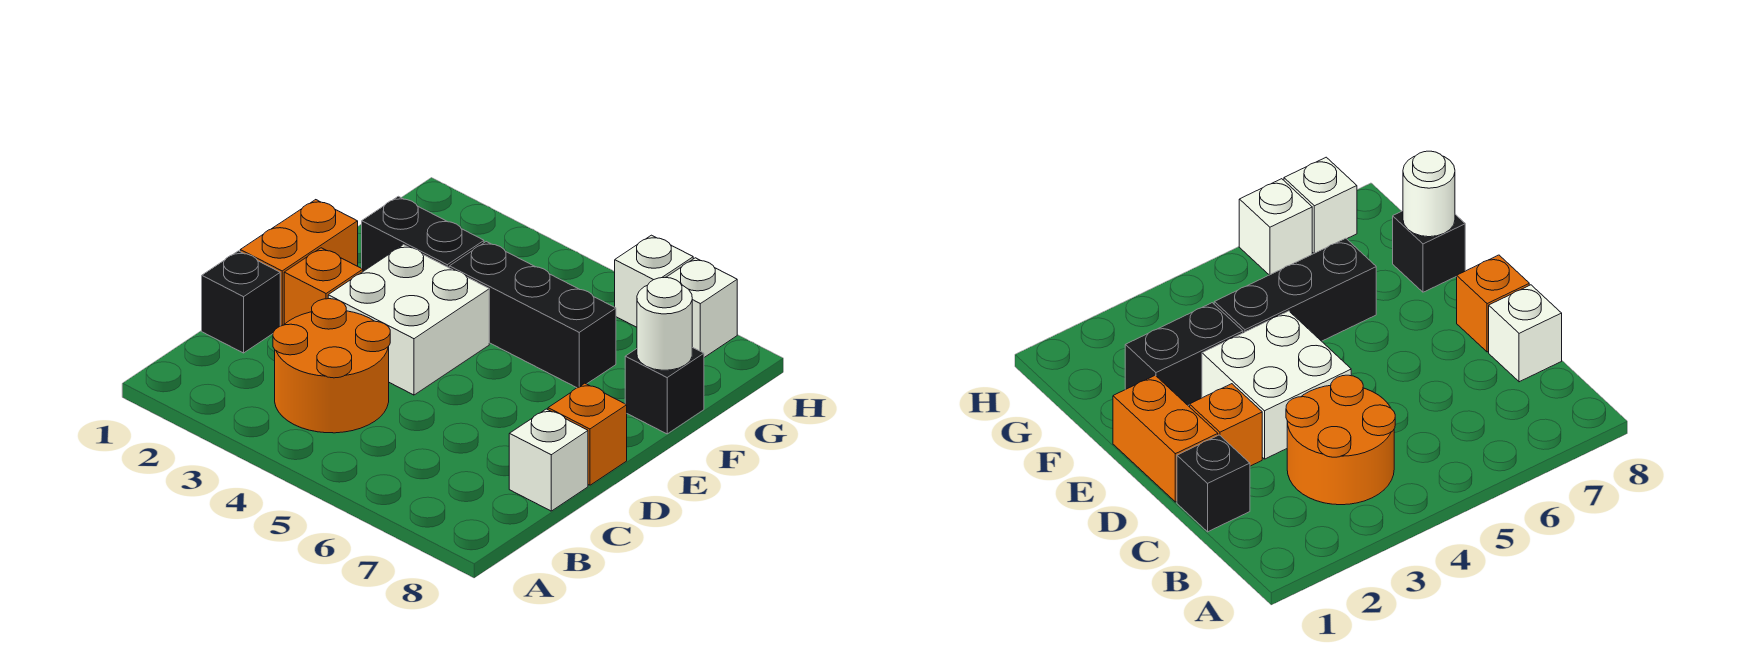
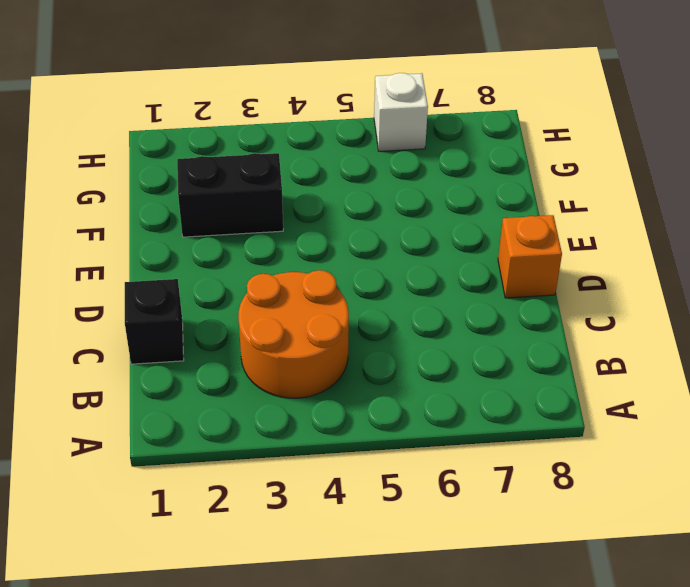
none -> white brick C8 level 1
none -> orange brick D1:E1 level 1
none -> orange brick D2 level 1

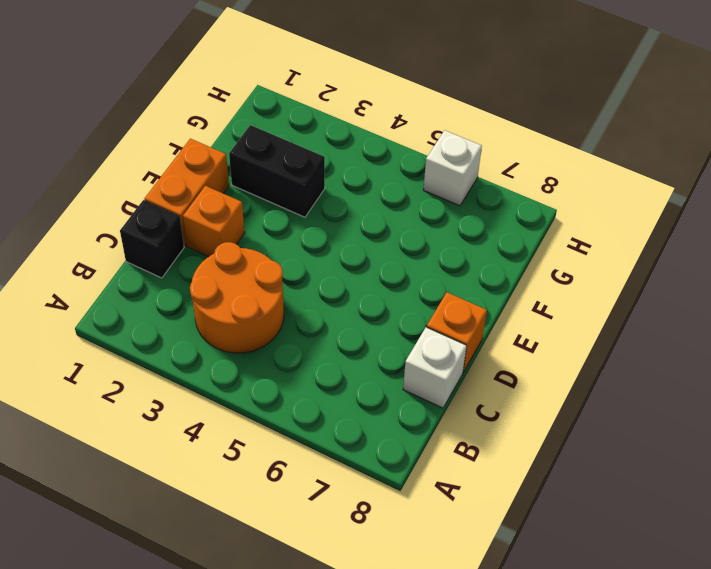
none -> white brick D3:E4 level 1
none -> black brick F4:F6 level 1
none -> black brick F8 level 1

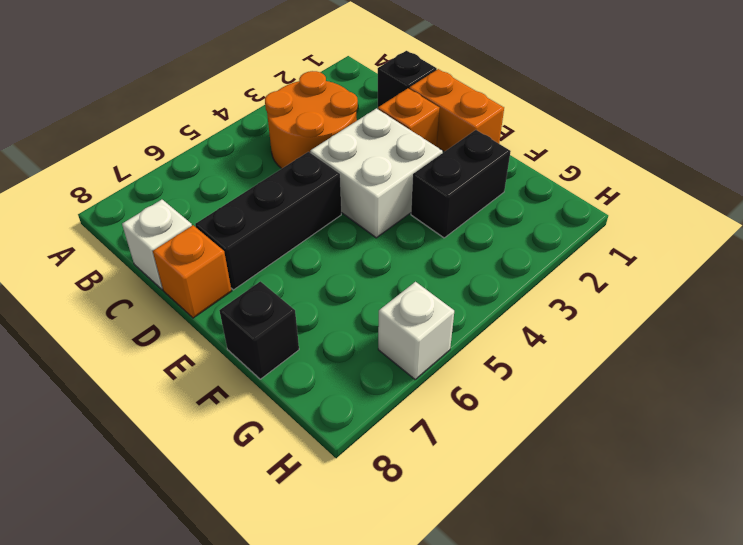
black brick D5:D7 level 1 -> black brick F4:F6 level 1
none -> white brick H7 level 1
none -> white round brick F8 level 2

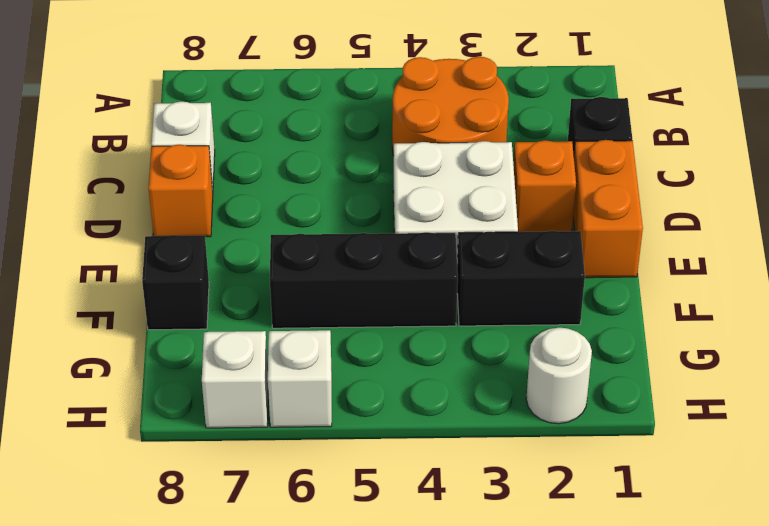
white round brick H2 level 1 -> white round brick F8 level 2

